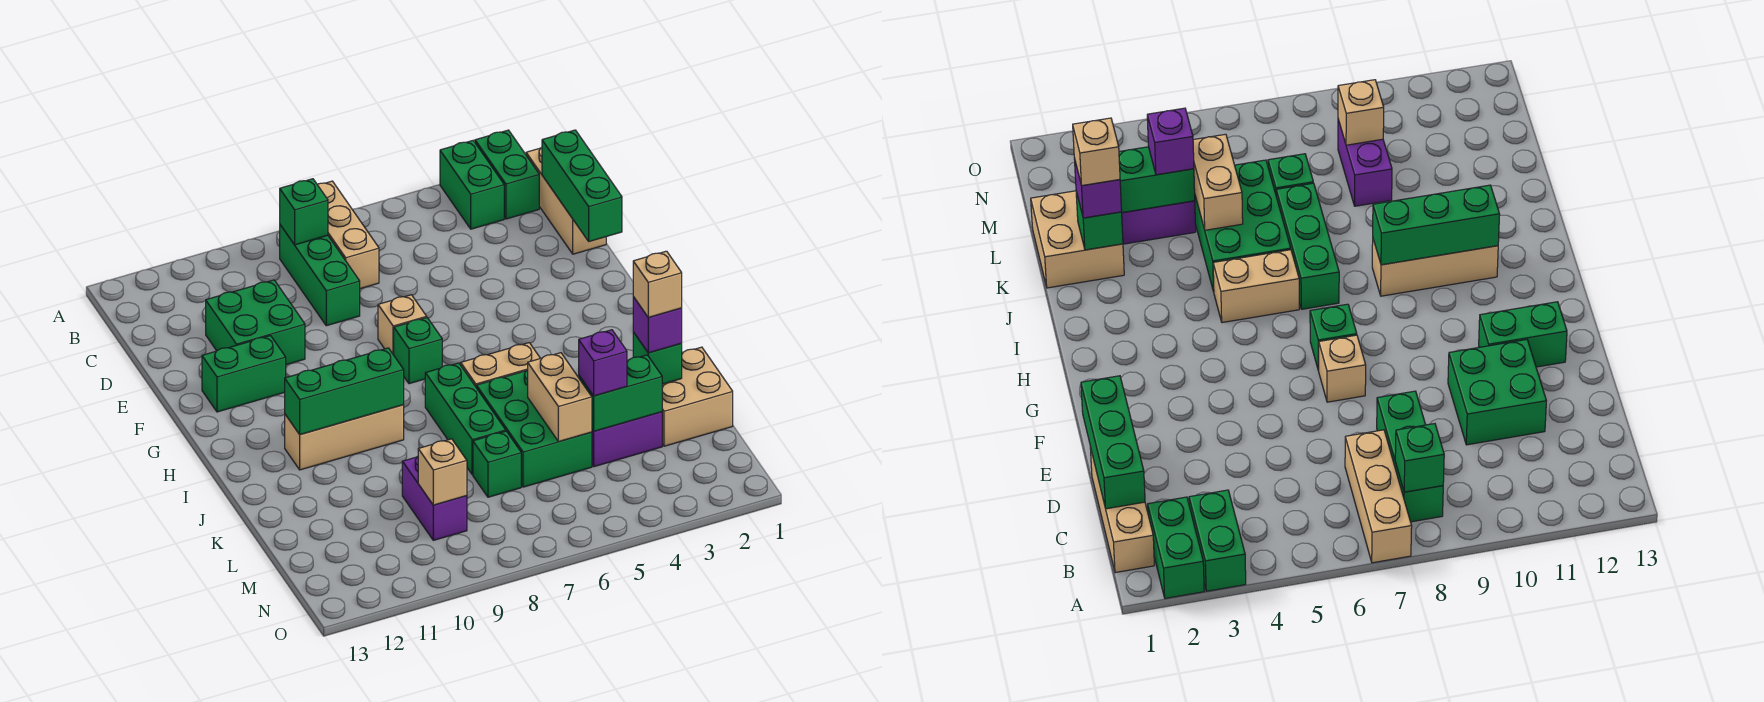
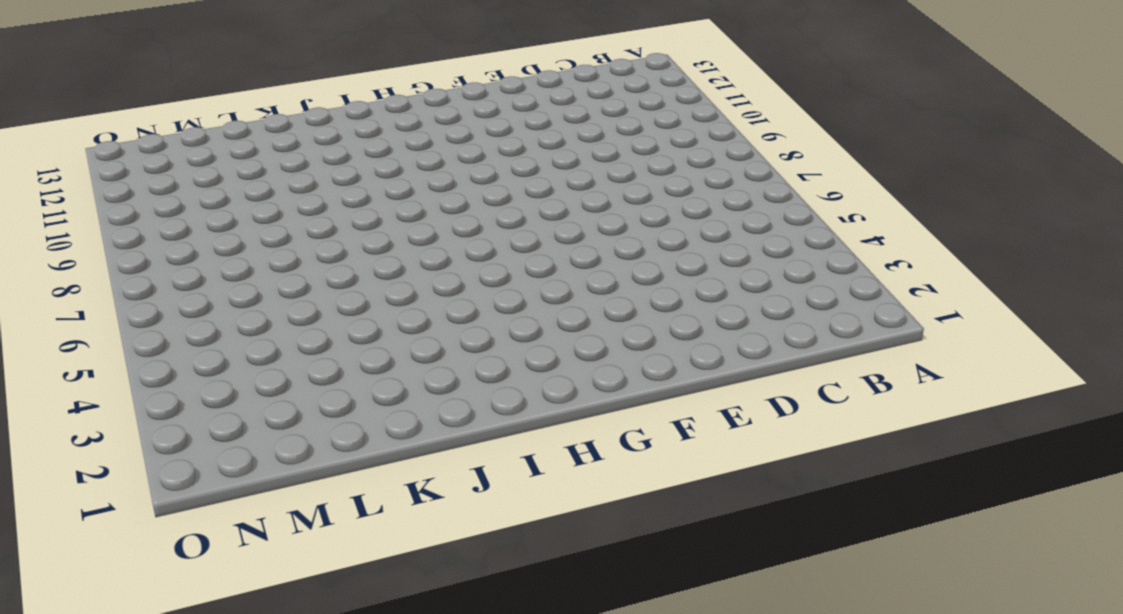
none -> green brick A2:B2 level 1
none -> green brick A3:B3 level 1
none -> tan brick A7:C7 level 1

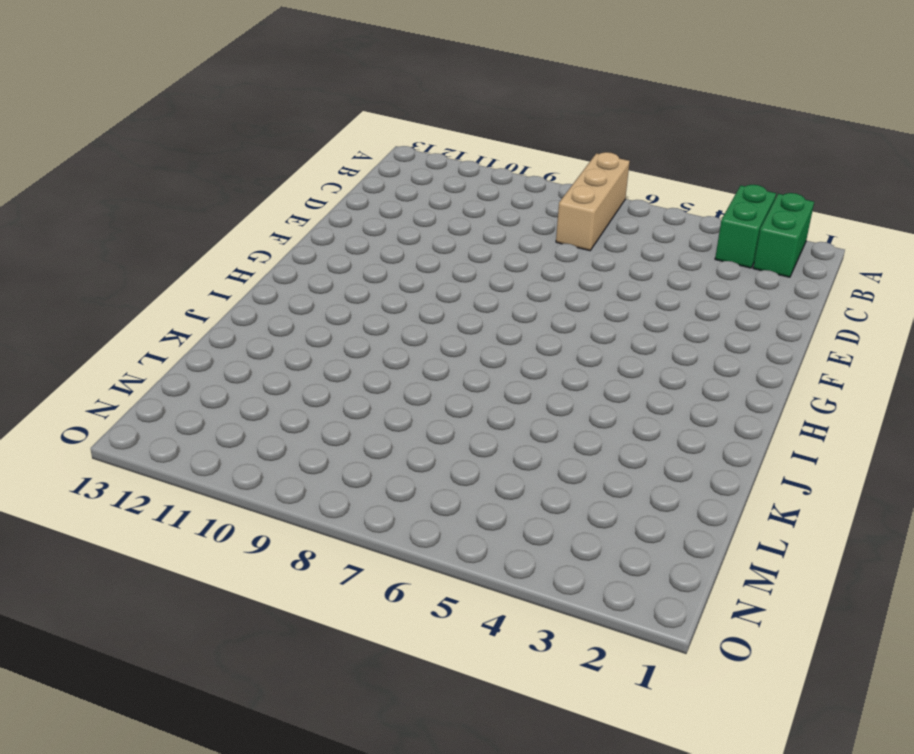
none -> tan brick B1:D1 level 1
none -> green brick B8:D8 level 1
none -> green brick D10:E11 level 1

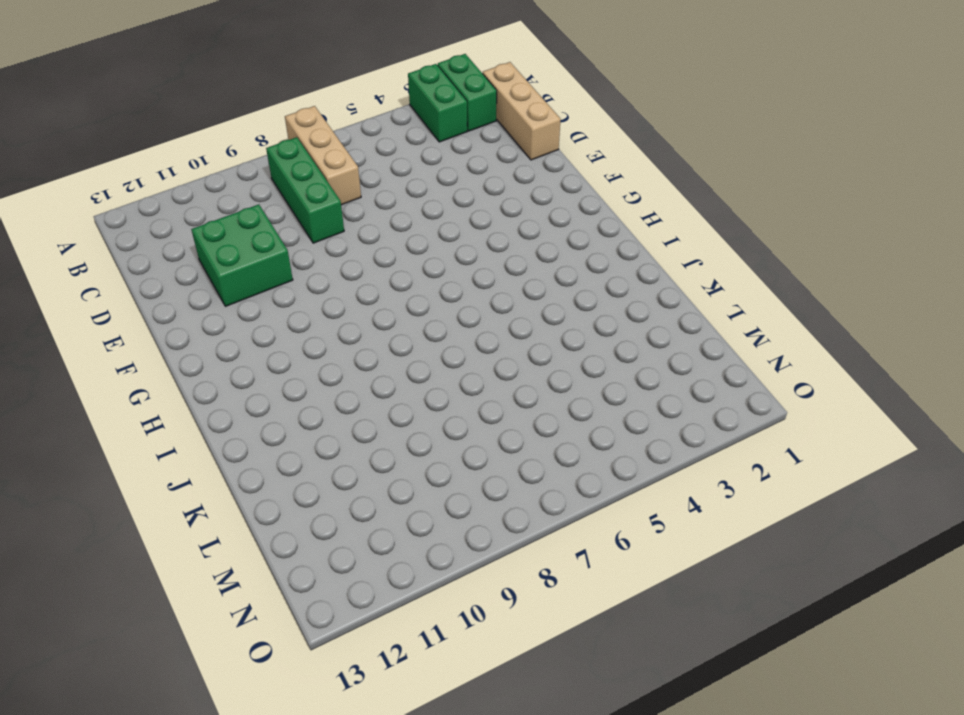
none -> tan brick F7 level 1
none -> green brick F11:F12 level 1
none -> green brick G7 level 1

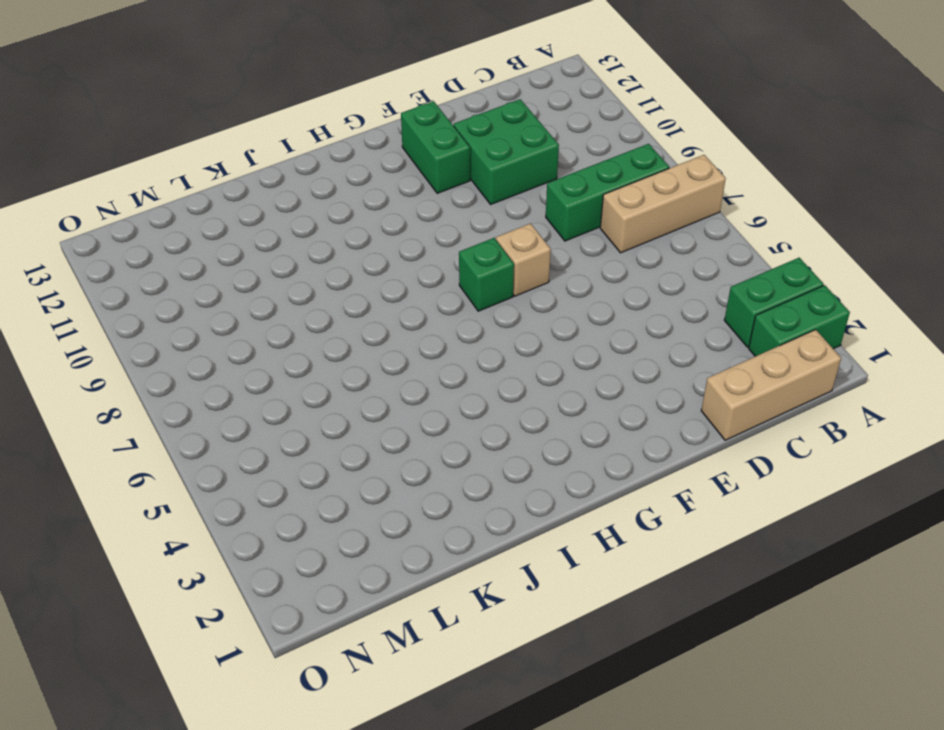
none -> tan brick I5:I6 level 1
none -> green brick I7:K7 level 1
none -> tan brick I9:I11 level 1

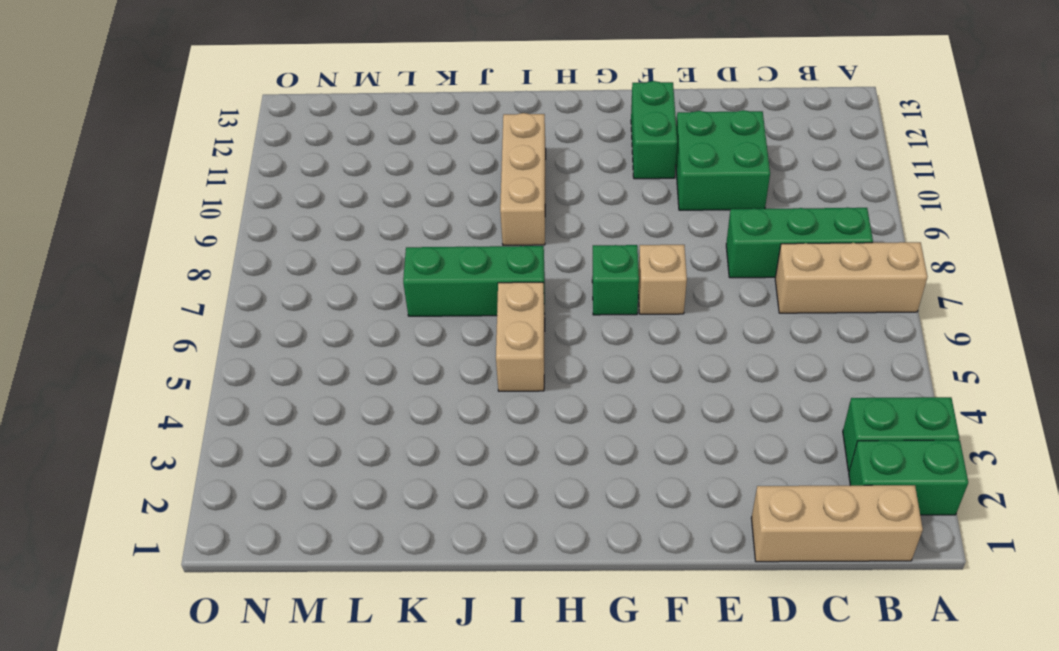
none -> green brick J5:L6 level 1
none -> tan brick K1:L2 level 1
none -> purple brick L3:L4 level 1

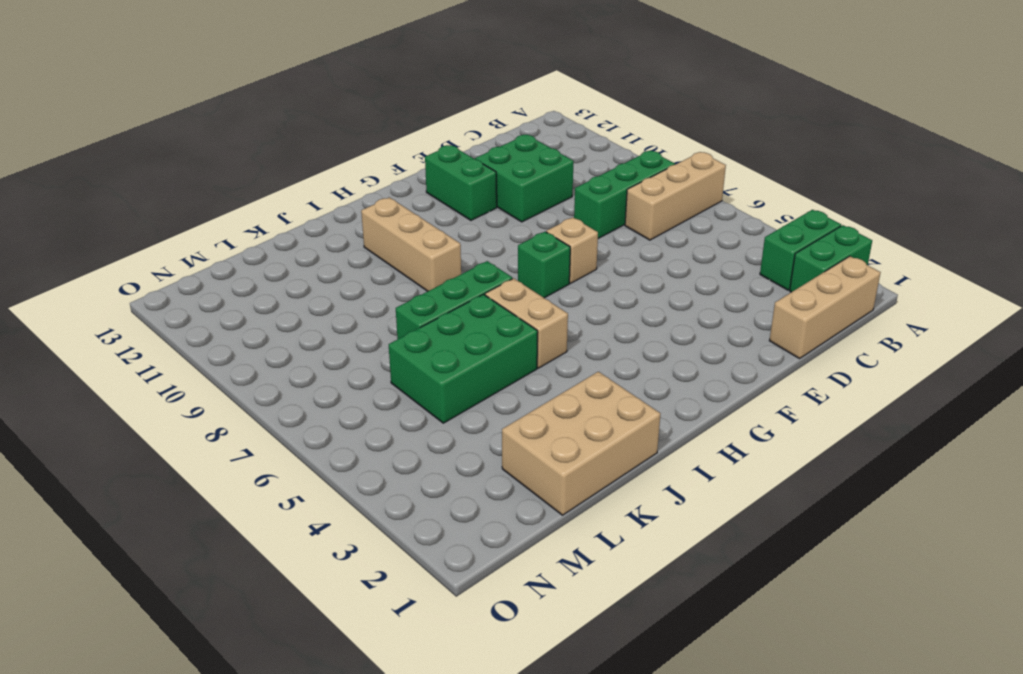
tan brick J1:L2 level 1 -> tan brick K1:L2 level 1
none -> purple brick L3:L4 level 1
none -> green brick L7 level 1
none -> purple brick L9:M9 level 1

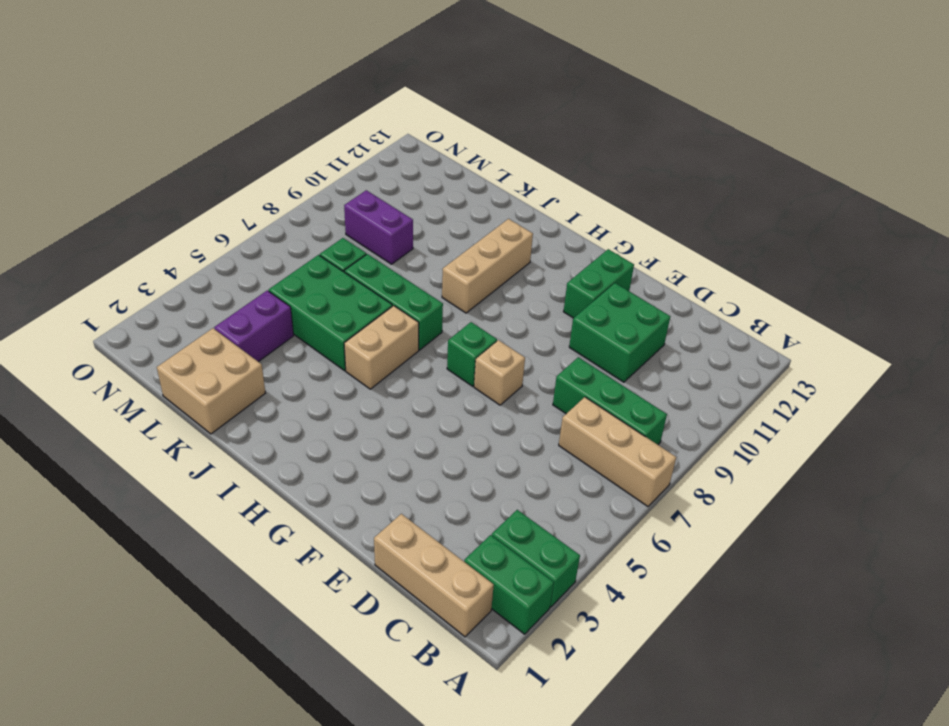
none -> green brick B8 level 2
none -> green brick C1:E1 level 2
none -> green brick I9:I11 level 2

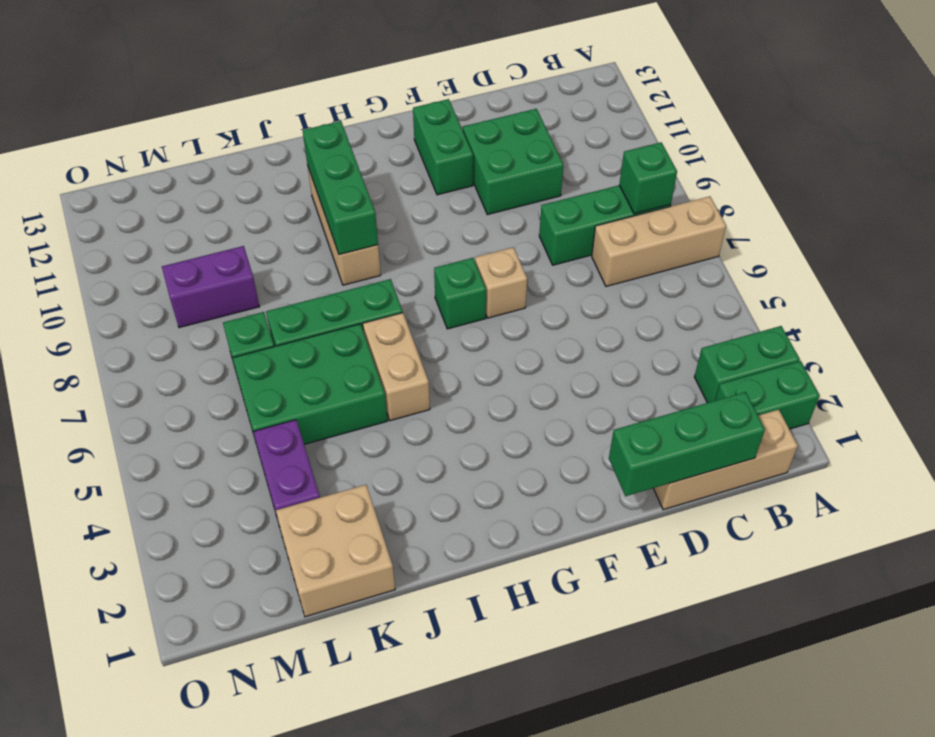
none -> green brick K2 level 2
none -> tan brick K5:L5 level 2
none -> green brick L3:L4 level 2

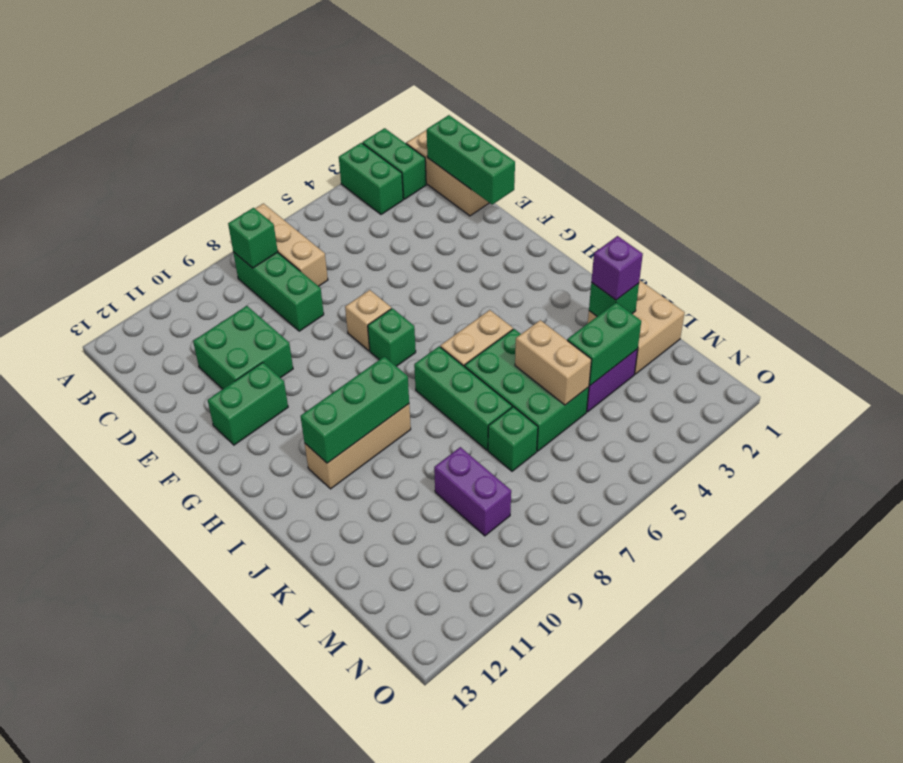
none -> tan brick M9 level 2
none -> purple brick L4 level 3
none -> tan brick K2 level 4

